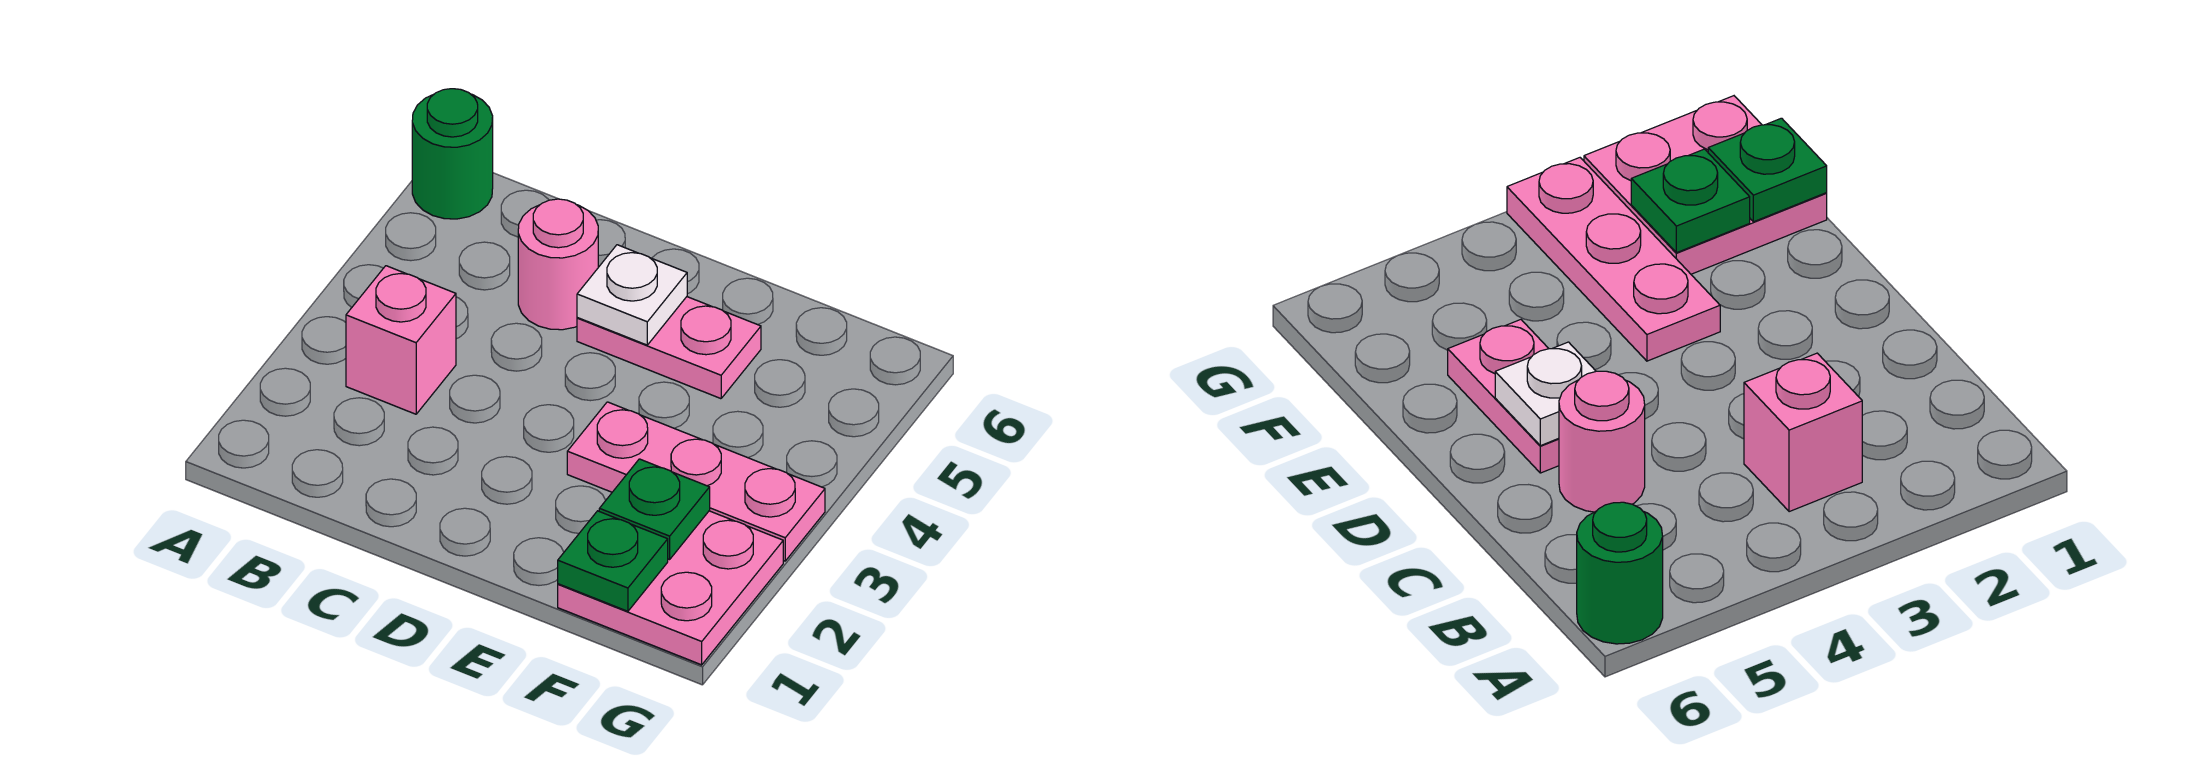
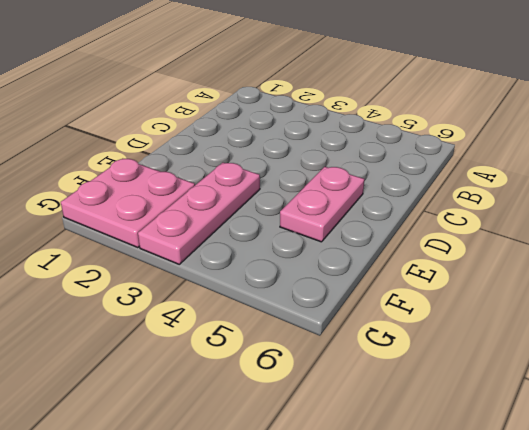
none -> green round brick A6 level 1
none -> pink brick B3 level 1

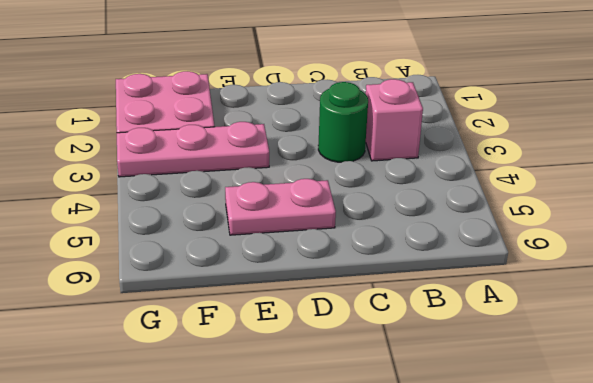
green round brick C3 level 1 -> green round brick A6 level 1
none -> pink round brick C5 level 1
none -> white plate D5 level 2

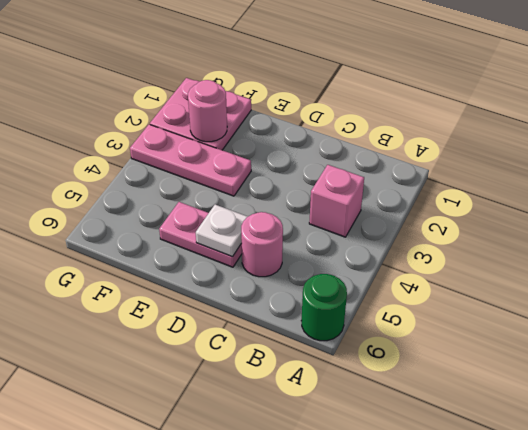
pink round brick F2 level 2 -> green plate F2 level 2
none -> green plate F1 level 2

